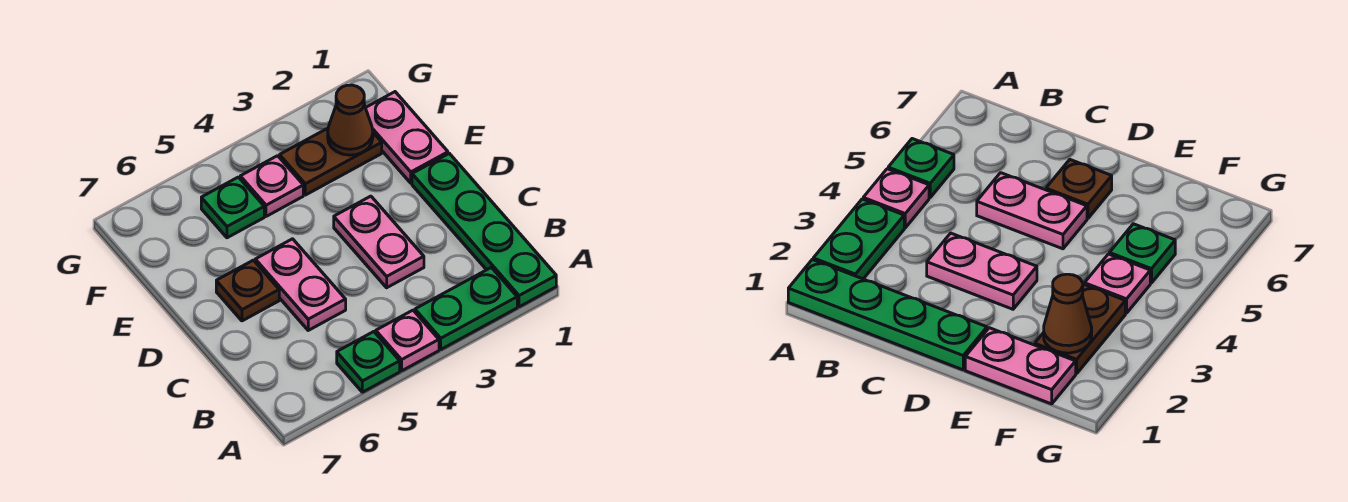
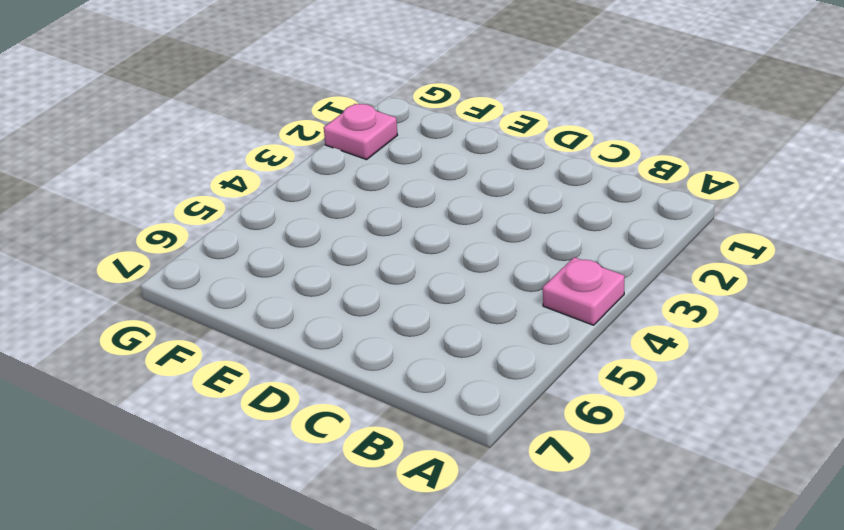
pink plate G2 level 1 -> pink plate F4 level 1
none -> green plate A1:D1 level 1
none -> green plate A2:A3 level 1
none -> green plate A5 level 1

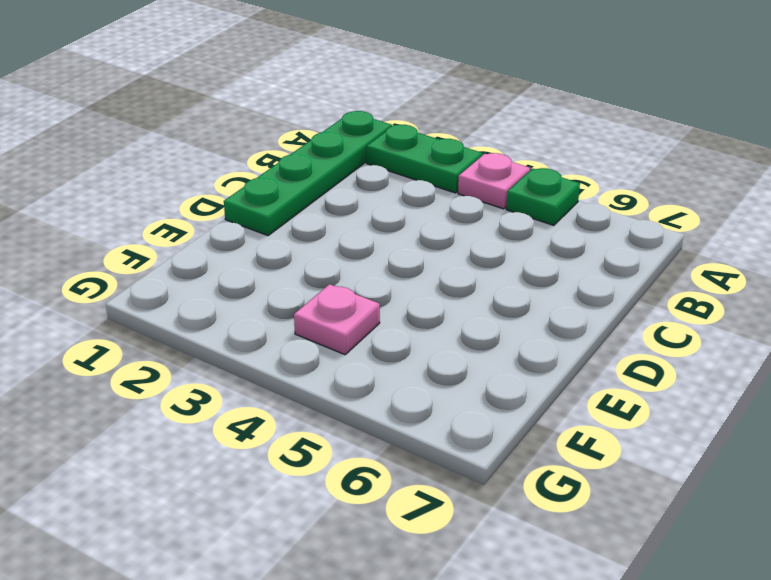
none -> pink plate C3:D3 level 1
none -> pink plate C5:D5 level 1
none -> brown plate D6 level 1

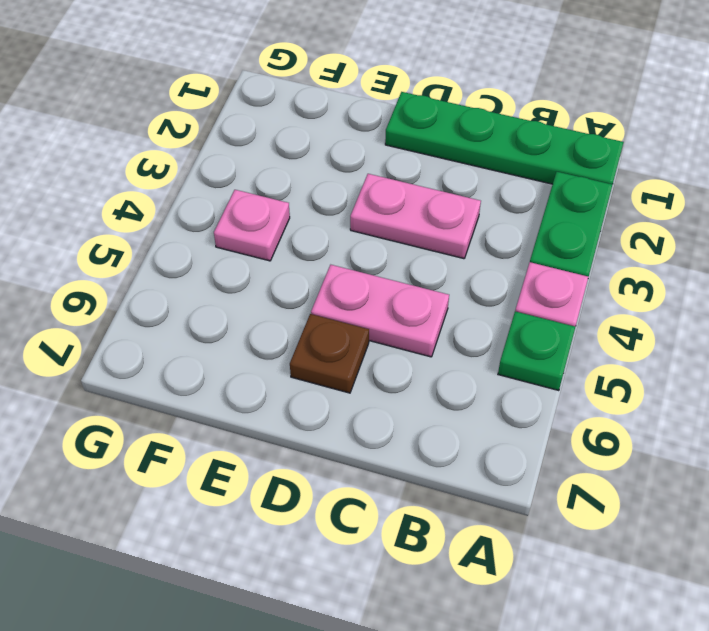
none -> pink plate E1:F1 level 1
none -> brown plate F2:F3 level 1
none -> green plate F5 level 1

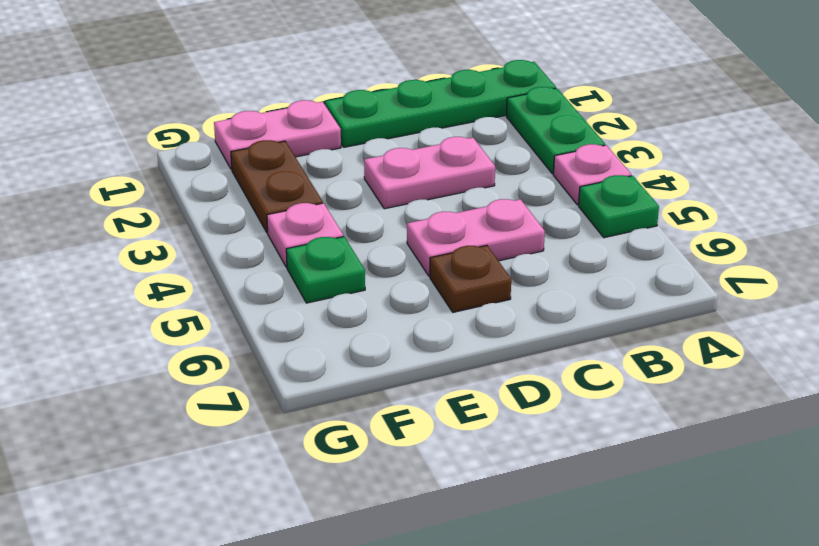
none -> brown cone F2 level 2

